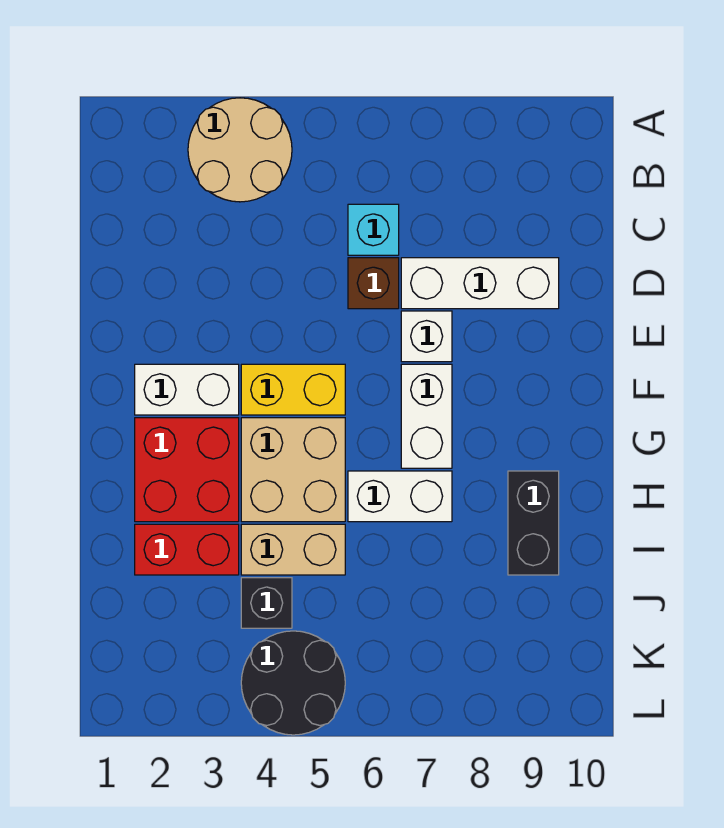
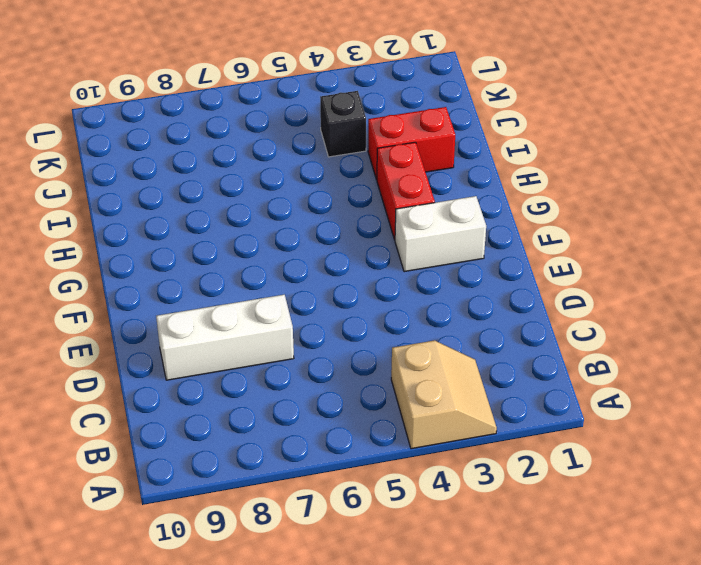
tan slope A3:B4 level 1 top 4 -> tan round brick A3:B4 level 1
red brick G3:H3 level 1 -> red brick G2:H3 level 1
none -> cyan brick C6 level 1
none -> brown brick D6 level 1
none -> white brick E7 level 1

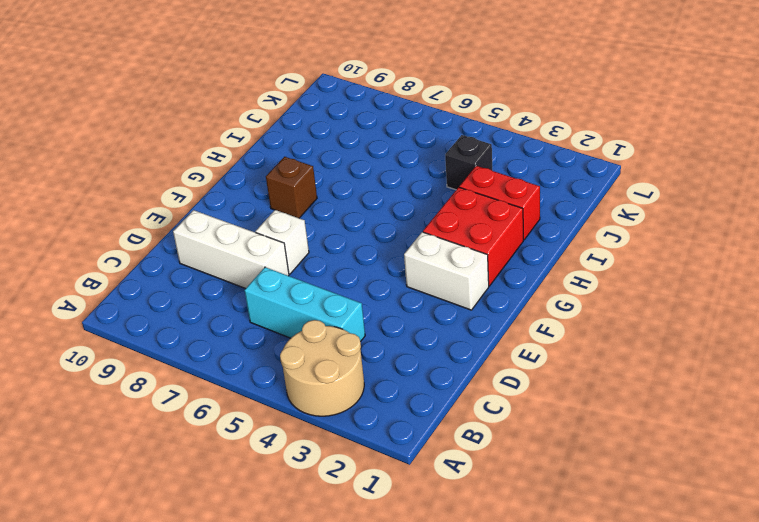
cyan brick C4:C6 level 1 -> cyan brick C6 level 1
brown brick G8 level 1 -> brown brick D6 level 1
none -> yellow brick F4:F5 level 1
none -> white brick F7:G7 level 1
none -> tan brick G4:H5 level 1

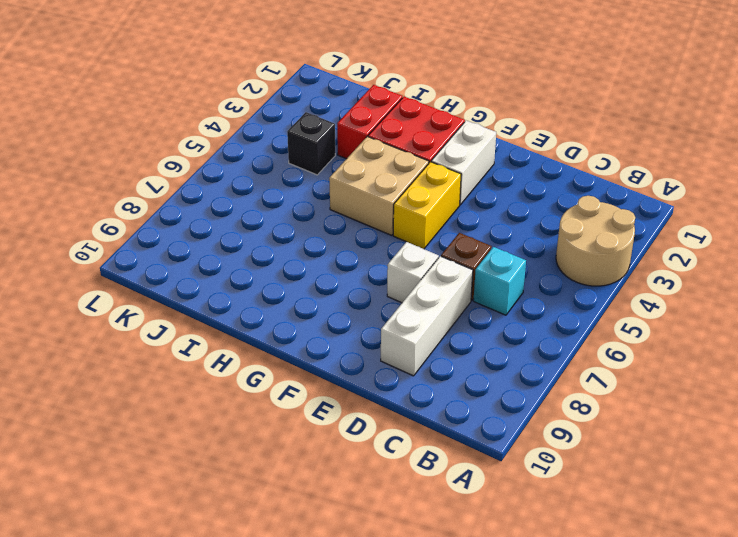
none -> white brick F7:G7 level 1
none -> white brick H6:H7 level 1
none -> black brick H9:I9 level 1

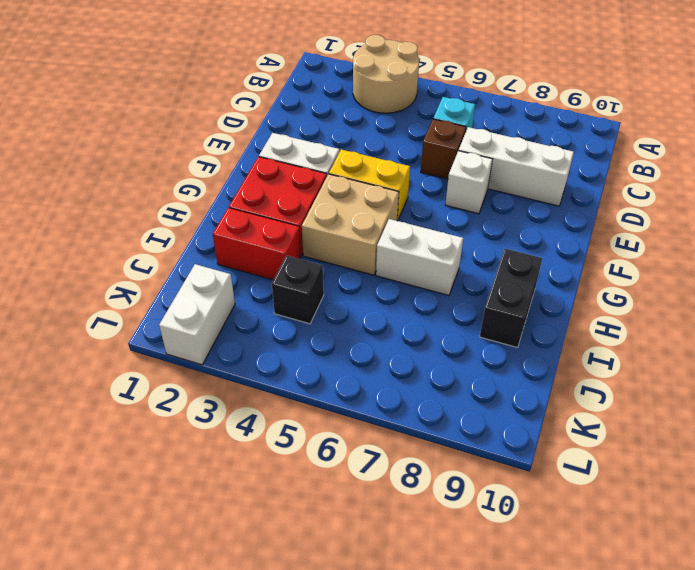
white brick K2:L2 level 1 -> white brick F7:G7 level 1
none -> tan brick I4:I5 level 1
none -> black round brick K4:L5 level 1

